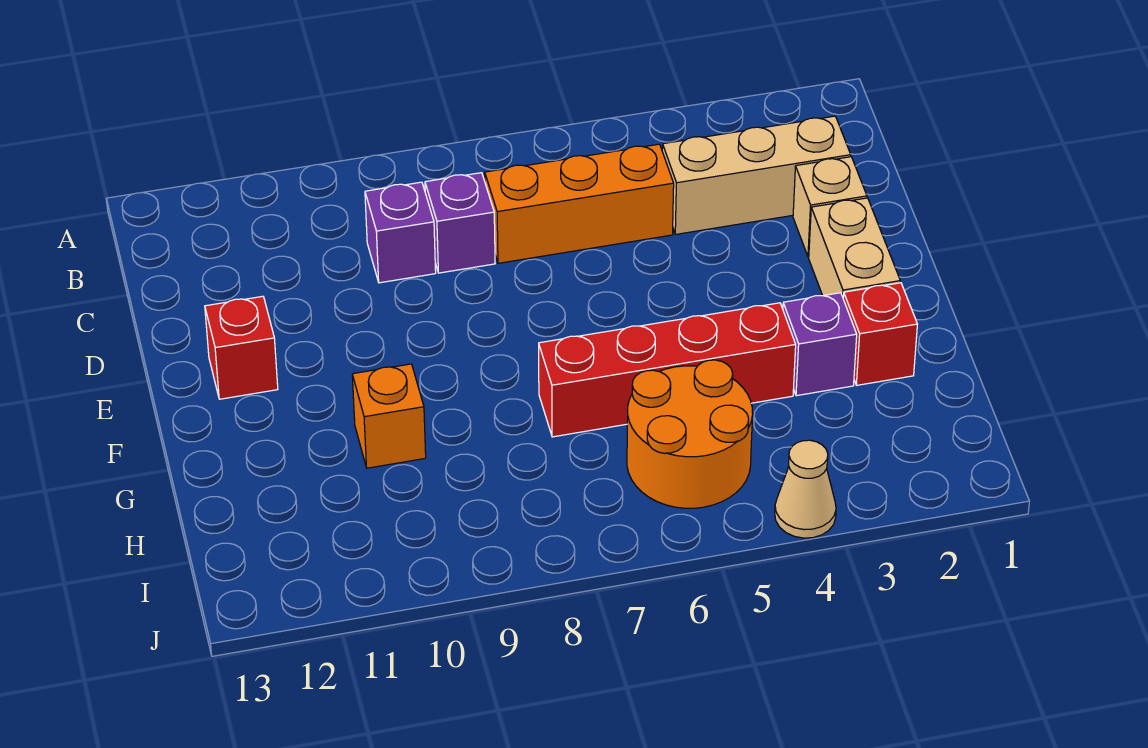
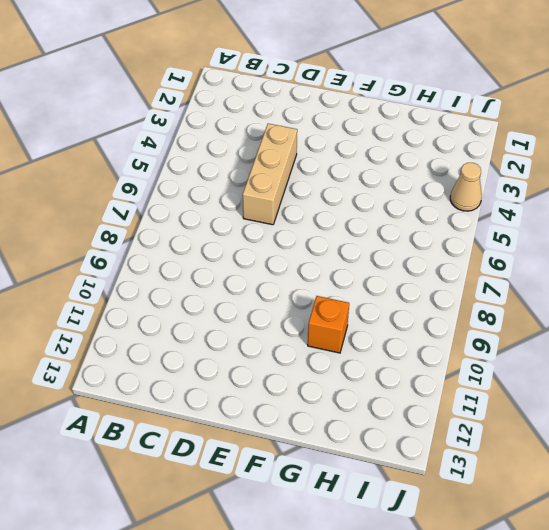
tan brick D4:D6 level 1 -> tan brick C2:C4 level 1
none -> orange brick C5:C7 level 1
none -> purple brick C8 level 1
none -> purple brick C9 level 1

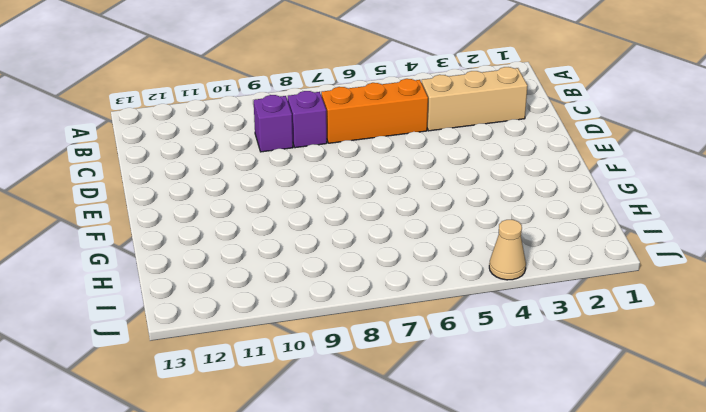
none -> tan brick D2 level 1
none -> tan brick E2:F2 level 1
none -> red brick E12 level 1

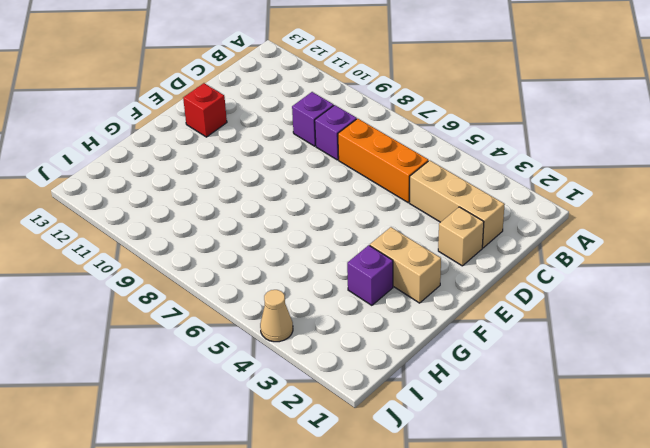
tan brick F2:F3 level 1 -> tan brick E2:F2 level 1
none -> red brick G2 level 1
none -> red brick G4:G7 level 1
none -> orange brick G10 level 1

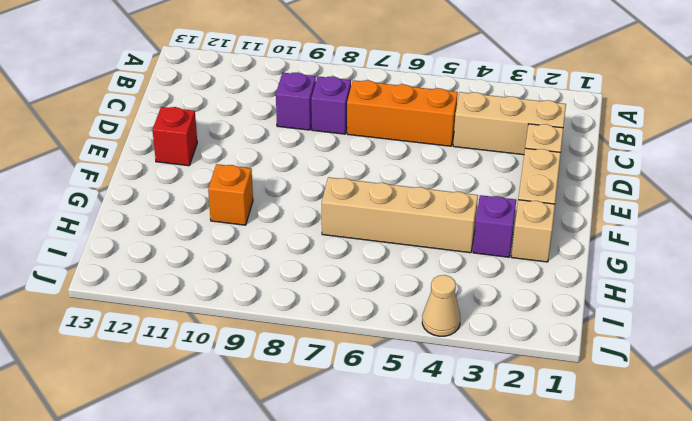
tan brick G2 level 1 -> red brick G2 level 1
tan brick G4:G7 level 1 -> red brick G4:G7 level 1
none -> orange round brick H5:I6 level 1

